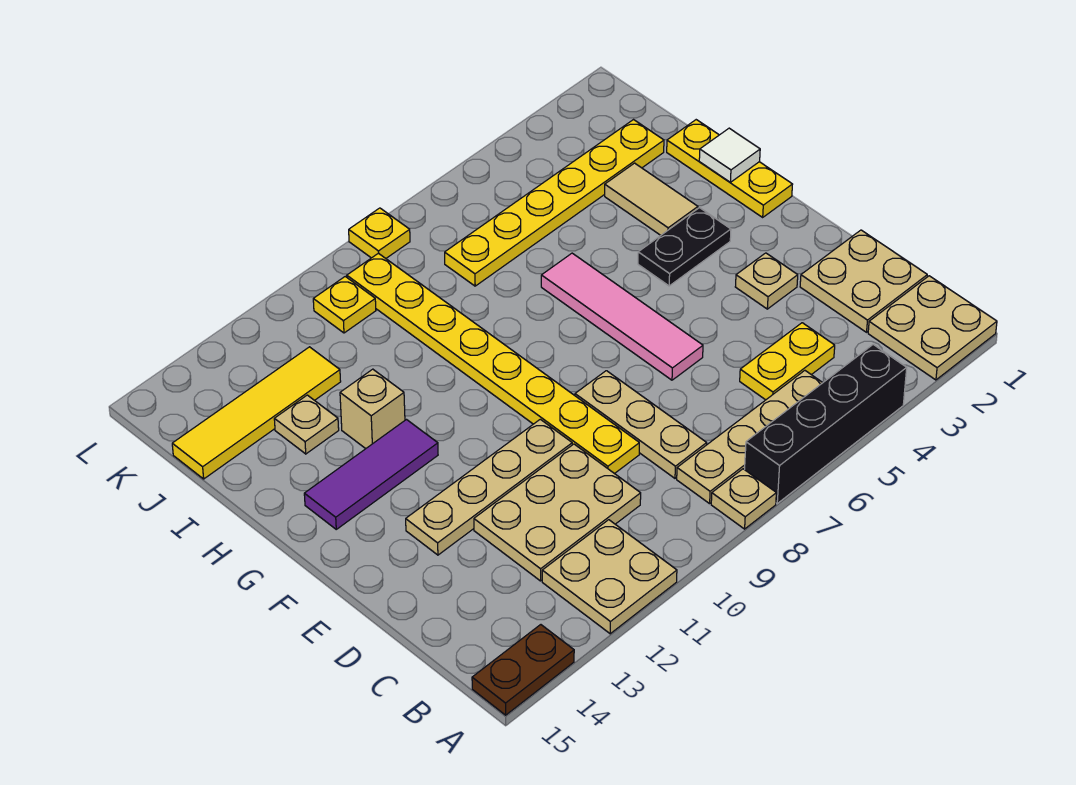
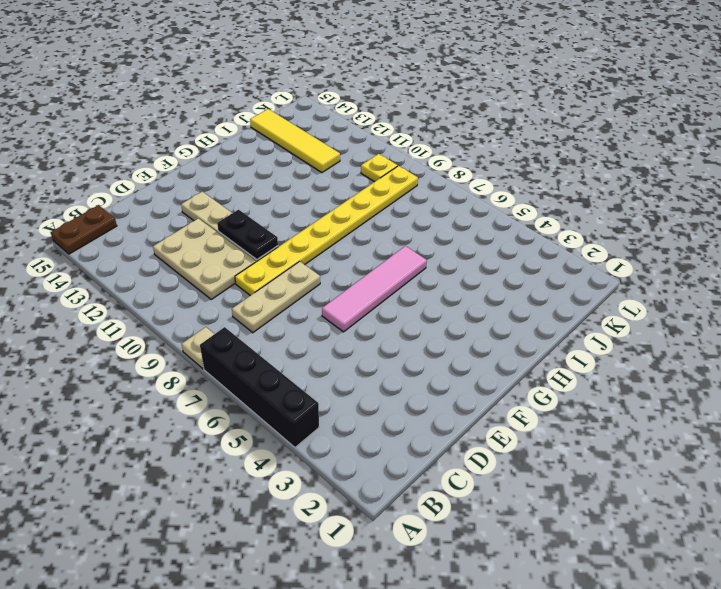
brown plate A15:B15 level 1 -> brown plate A14:A15 level 1
black plate E10:E11 level 2 -> black plate G3:G4 level 1
none -> tan plate A1:B2 level 1
none -> tan plate A11:B12 level 1
none -> tan plate B5:B8 level 1

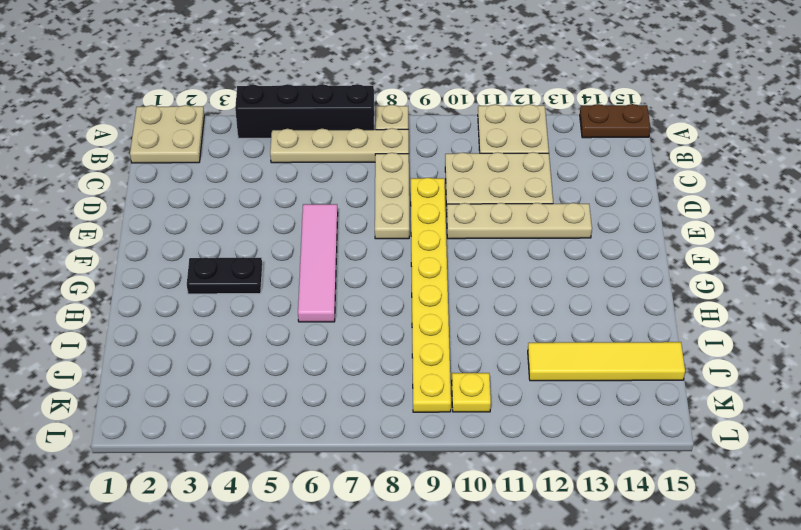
none -> tan plate C1:D2 level 1
none -> yellow plate C4:C5 level 1
none -> tan plate E3 level 1

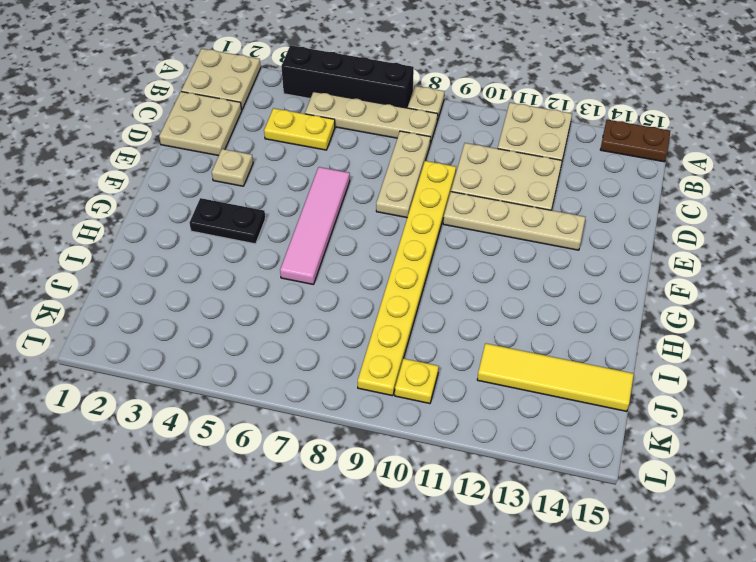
none -> yellow plate G1:I1 level 1
none -> purple tile G12:G14 level 1
none -> tan tile H3:I3 level 1

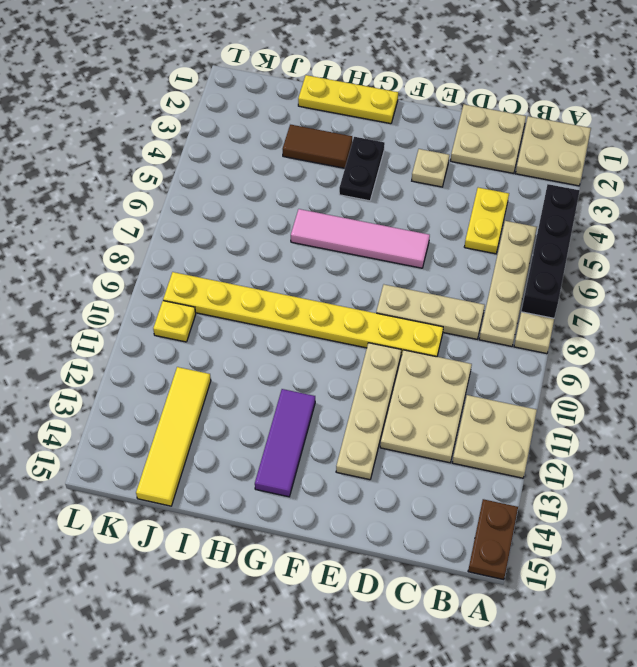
brown tile H3:I3 level 1 -> tan tile H3:I3 level 1
none -> tan brick H12 level 1
none -> tan plate I13 level 1
none -> yellow plate J2:J7 level 1

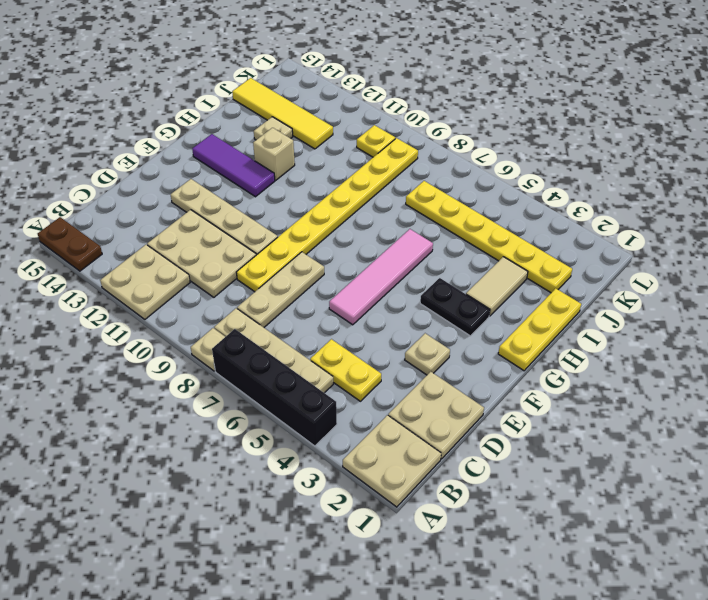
none -> yellow plate L8 level 1
none -> white tile H1 level 2

